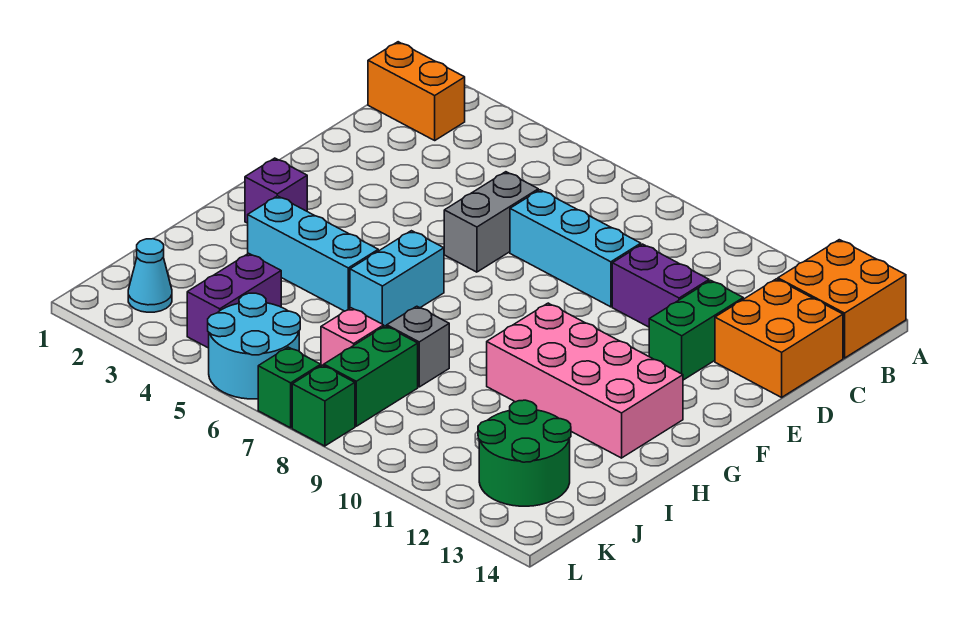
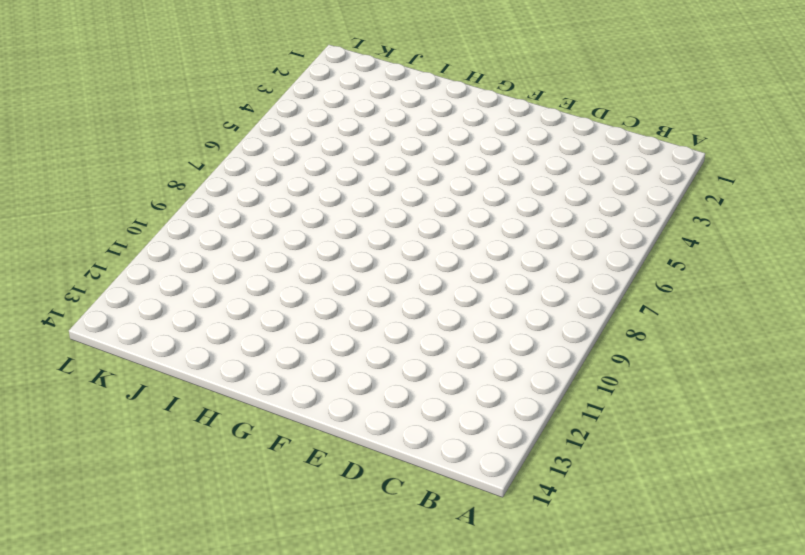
none -> orange brick A13:B14 level 1
none -> orange brick B1:B2 level 1
none -> orange brick C13:D14 level 1

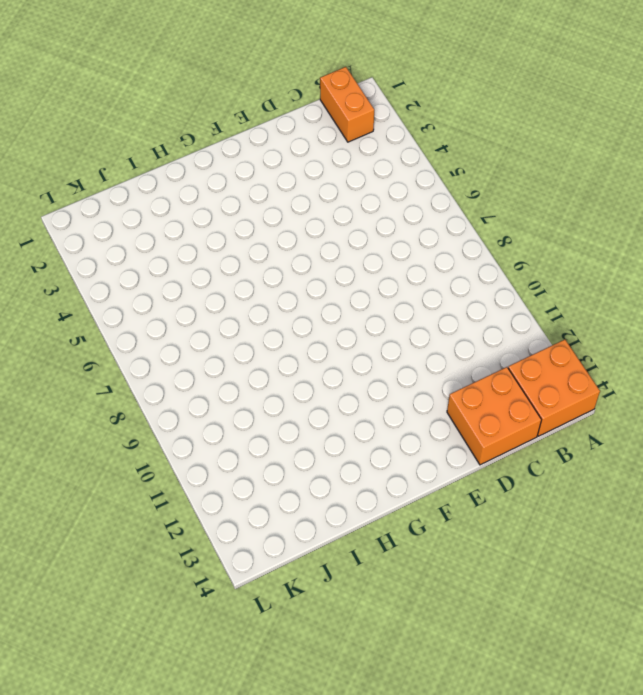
none -> grey brick D6:E6 level 1
none -> cyan brick D7:D9 level 1
none -> purple brick D10:D11 level 1

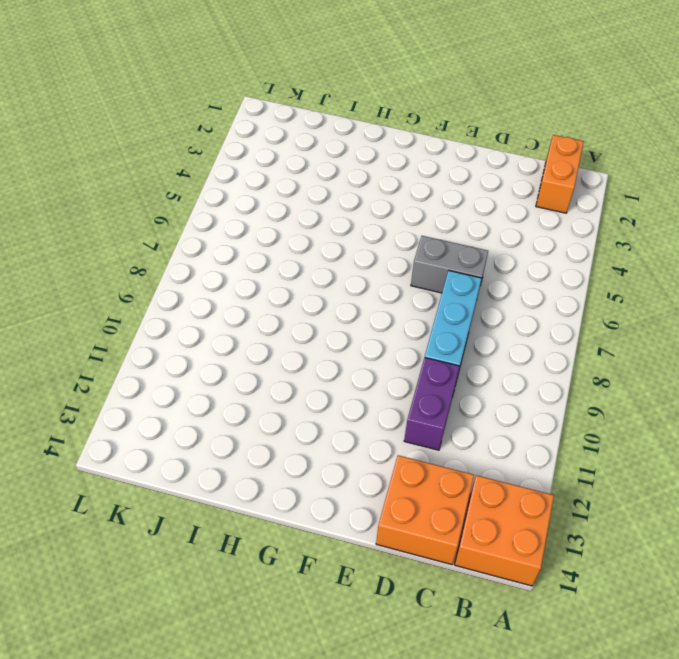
none -> green brick D12:E12 level 1
none -> purple brick G2 level 1
none -> cyan brick G6:H6 level 1

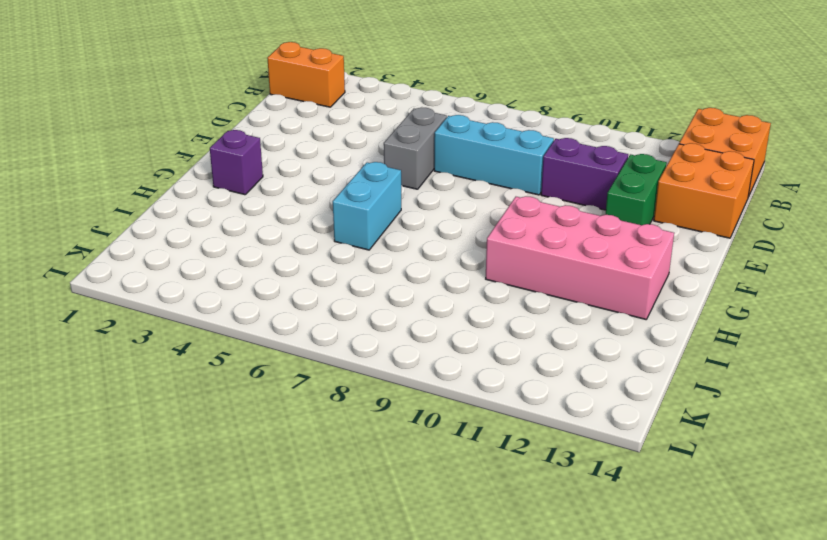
none -> cyan brick H3:H5 level 1
none -> grey brick I8 level 1
none -> purple brick J4:K4 level 1

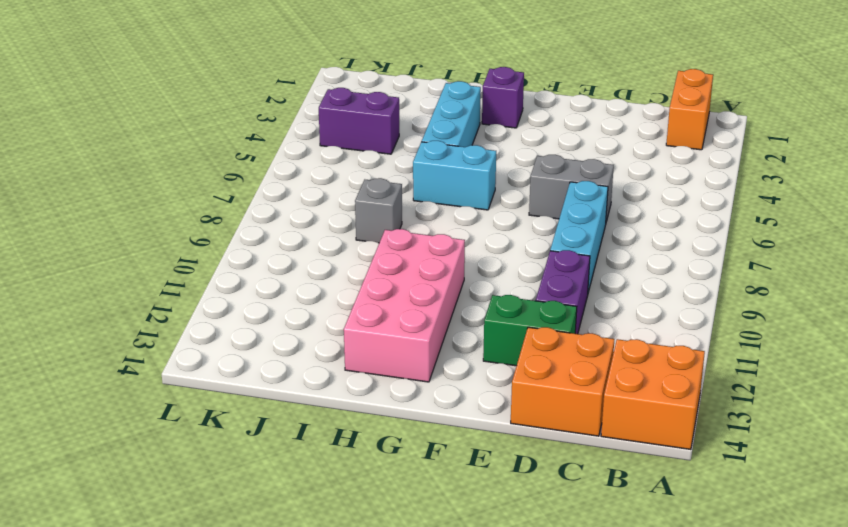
none -> pink brick J7 level 1
none -> green brick J8:K8 level 1
none -> green round brick J12:K13 level 1

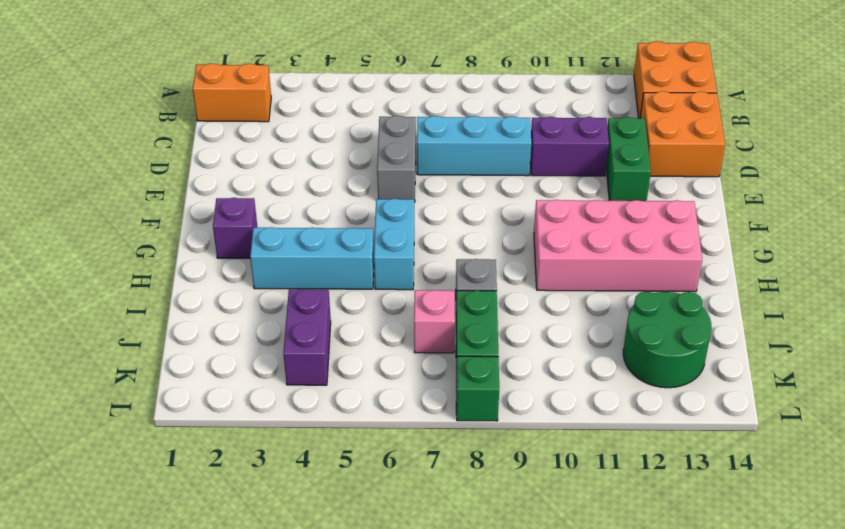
none -> cyan cone K2 level 1
none -> cyan round brick K5:L6 level 1
none -> green brick L7 level 1

